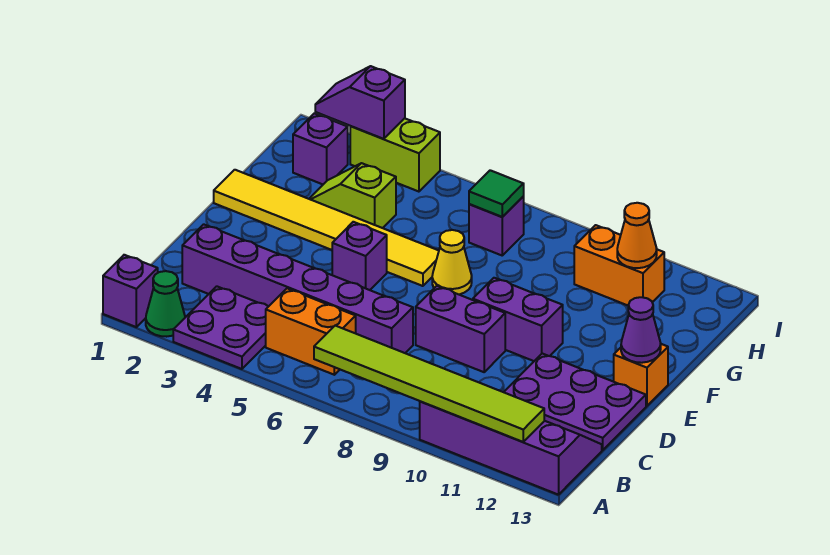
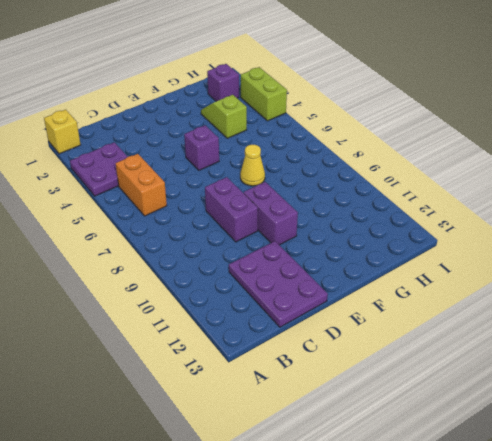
yellow brick A1 level 1 -> purple brick A1 level 1
none -> green cone A2 level 1
none -> purple slope A10:B13 level 1 top A
none -> purple brick C2:C7 level 1

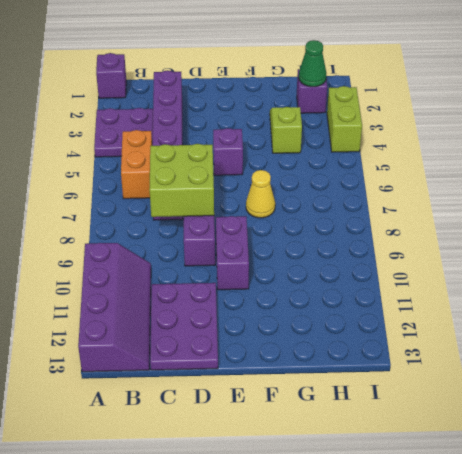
lime brick C7:D8 level 2 -> none
green cone H2 level 2 -> green cone A2 level 1
none -> orange brick E13 level 1
none -> yellow tile F1:F6 level 1
none -> purple brick H7 level 1

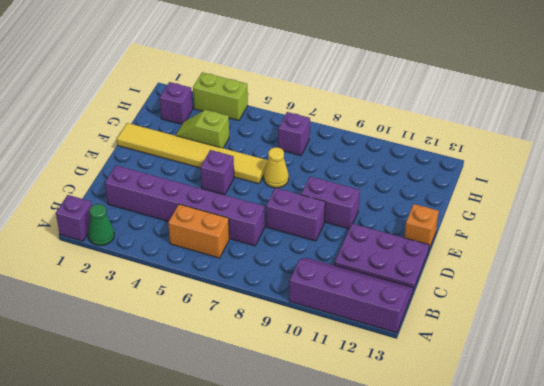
none -> purple plate A3:B4 level 1
none -> orange brick H10:H11 level 1
none -> lime tile A7:A12 level 2

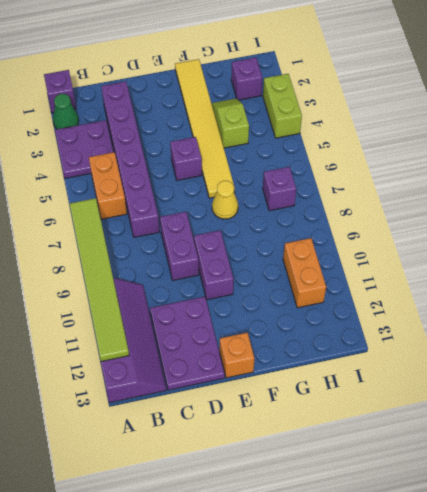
none -> purple cone E13 level 2
none -> green tile H7 level 2
none -> orange cone H11 level 2

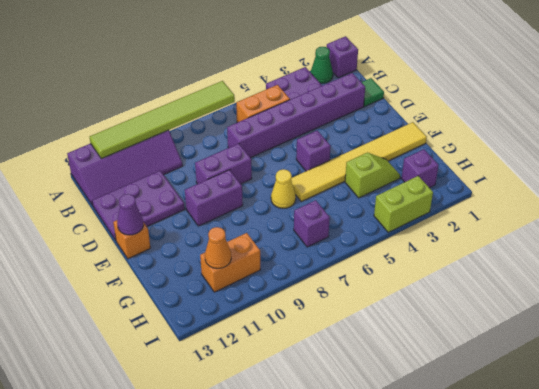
green tile C1 level 1 -> green tile H7 level 2
none -> purple slope I2:I3 level 2 top 3

